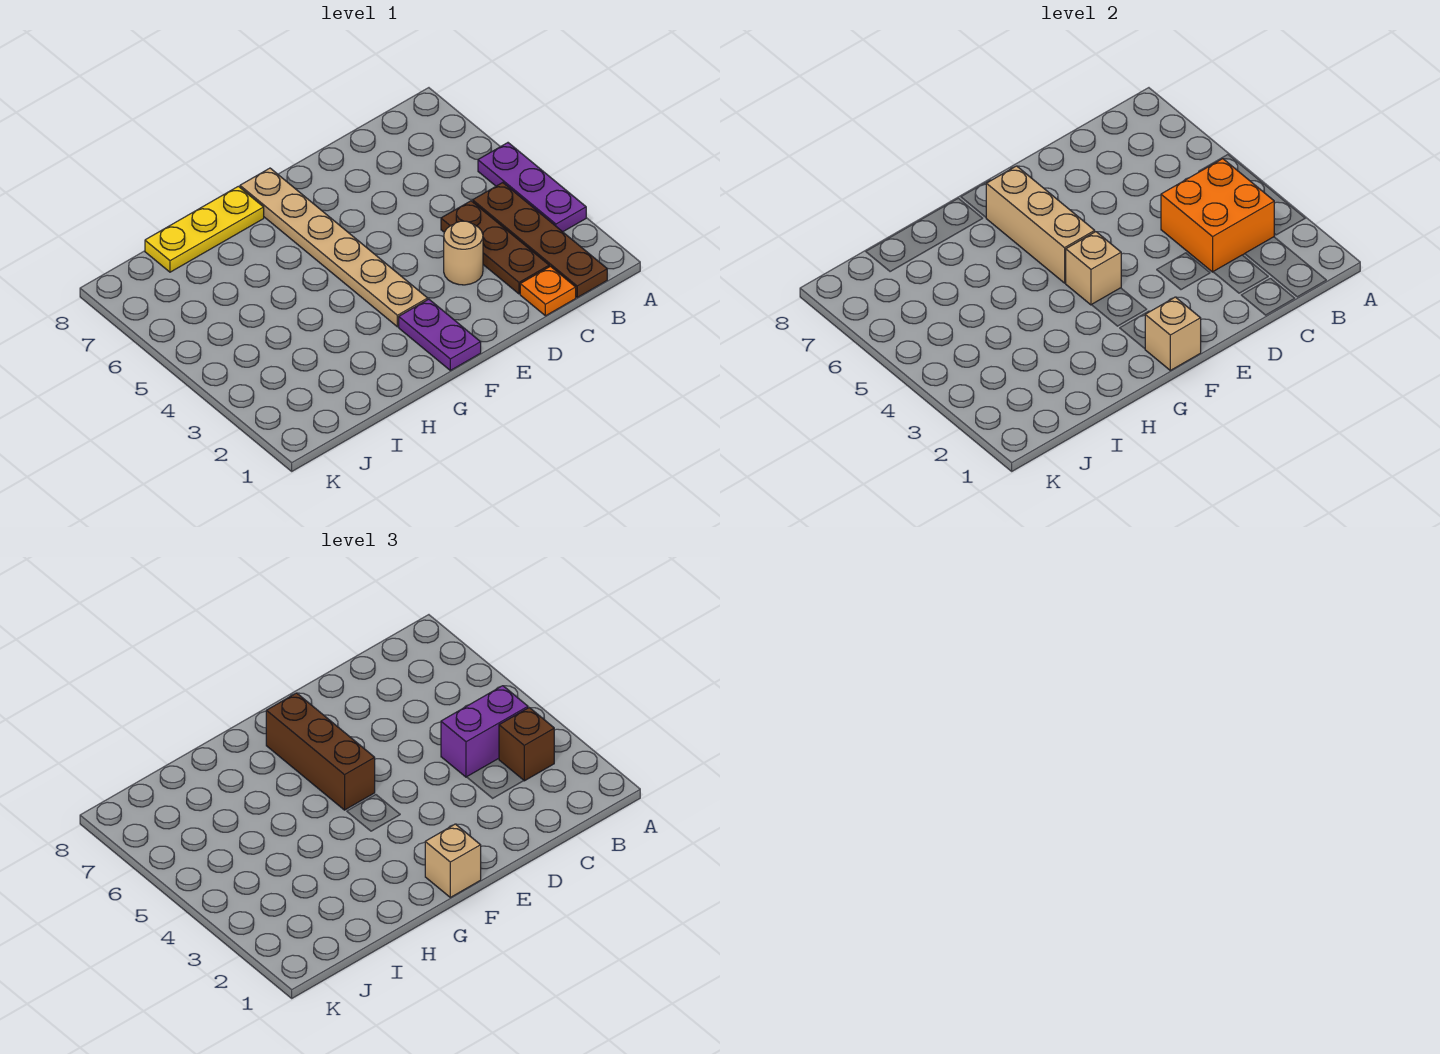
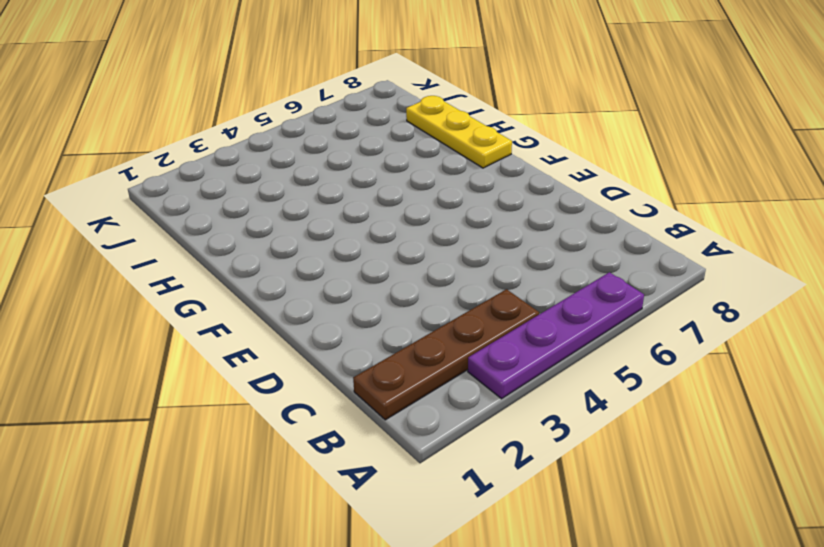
purple plate A3:A6 level 1 -> purple plate A3:A5 level 1
none -> orange plate C1 level 1
none -> brown plate C2:C4 level 1
none -> tan round brick D3 level 1

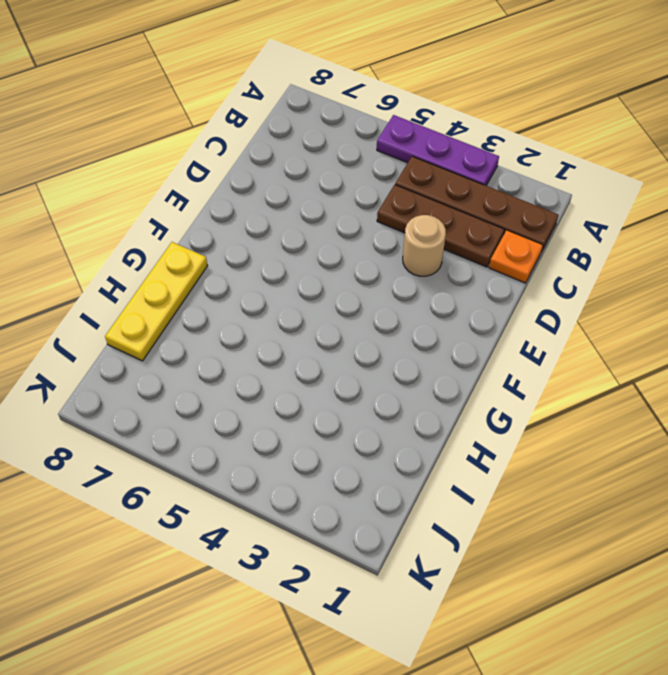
none -> purple plate F1:F2 level 1
none -> tan plate F3:F8 level 1
none -> orange brick B3:C4 level 2

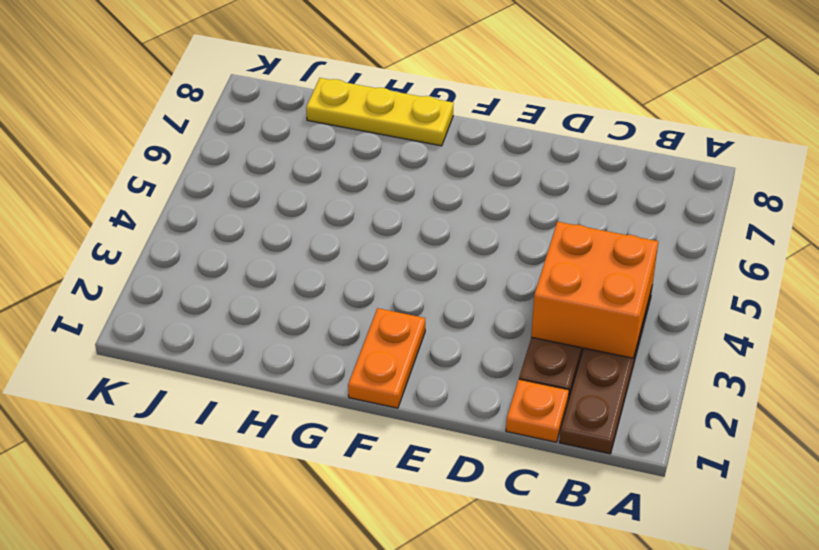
orange plate F1:F2 level 1 -> purple plate F1:F2 level 1
none -> purple plate A3:A5 level 1
none -> tan round brick D3 level 1
none -> tan plate F3:F8 level 1

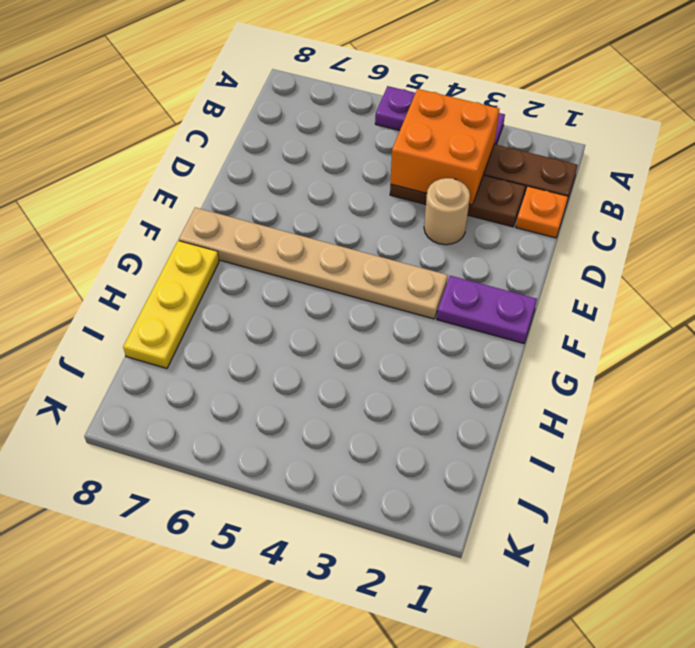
none -> tan brick F1 level 2
none -> tan brick F4 level 2
none -> tan brick F5:F7 level 2

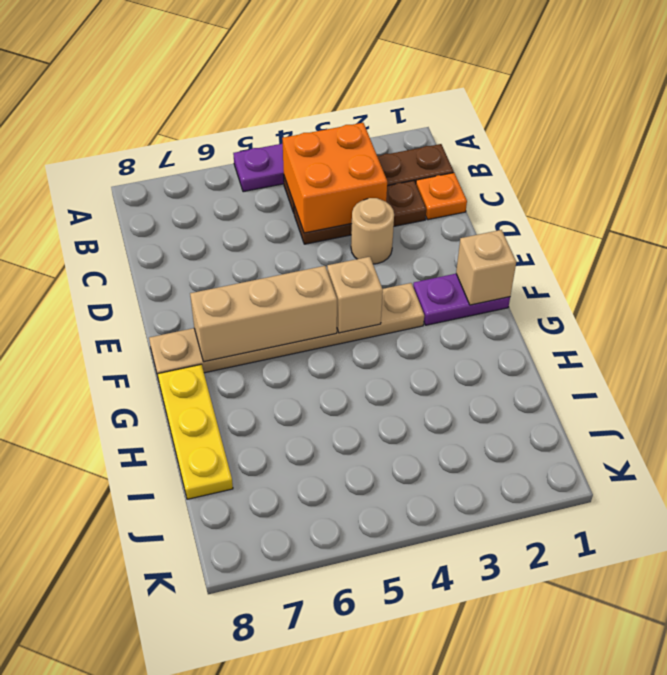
none -> brown brick B3 level 3
none -> purple brick B4:C4 level 3
none -> tan brick F1 level 3

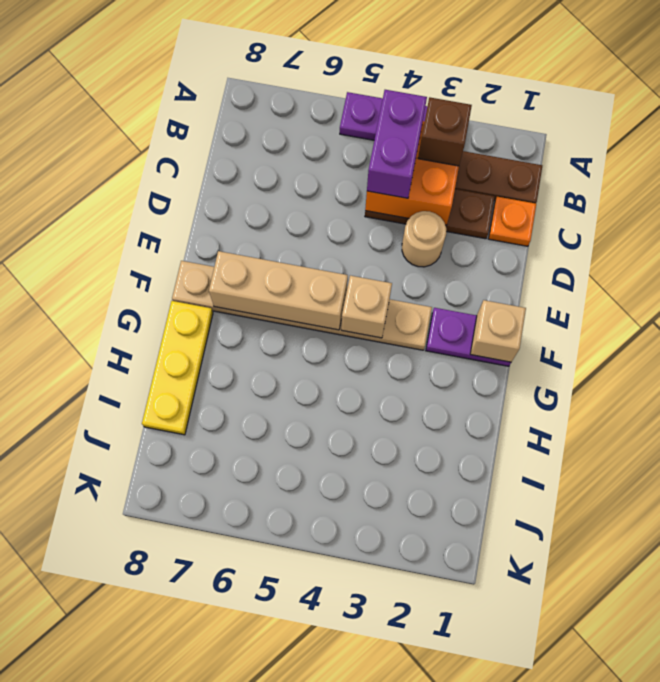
none -> tan brick F1 level 3
none -> brown brick F5:F7 level 3

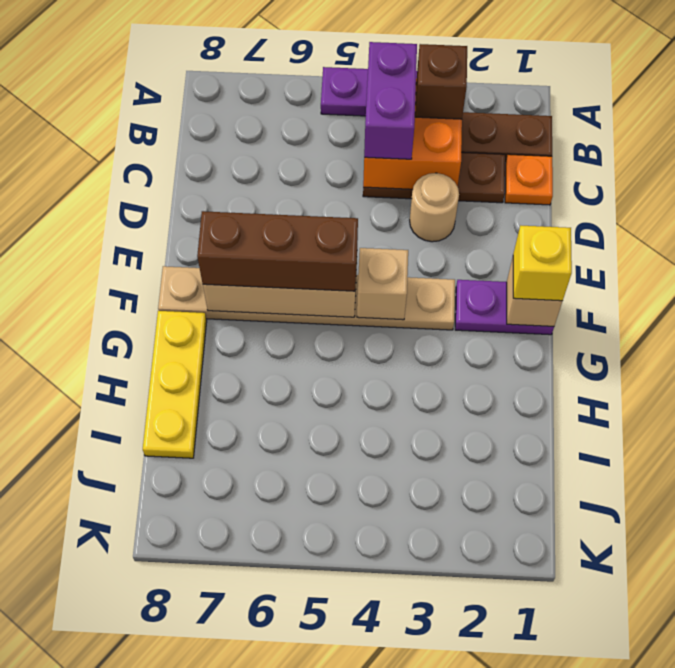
yellow brick F1 level 3 -> tan brick F1 level 3

